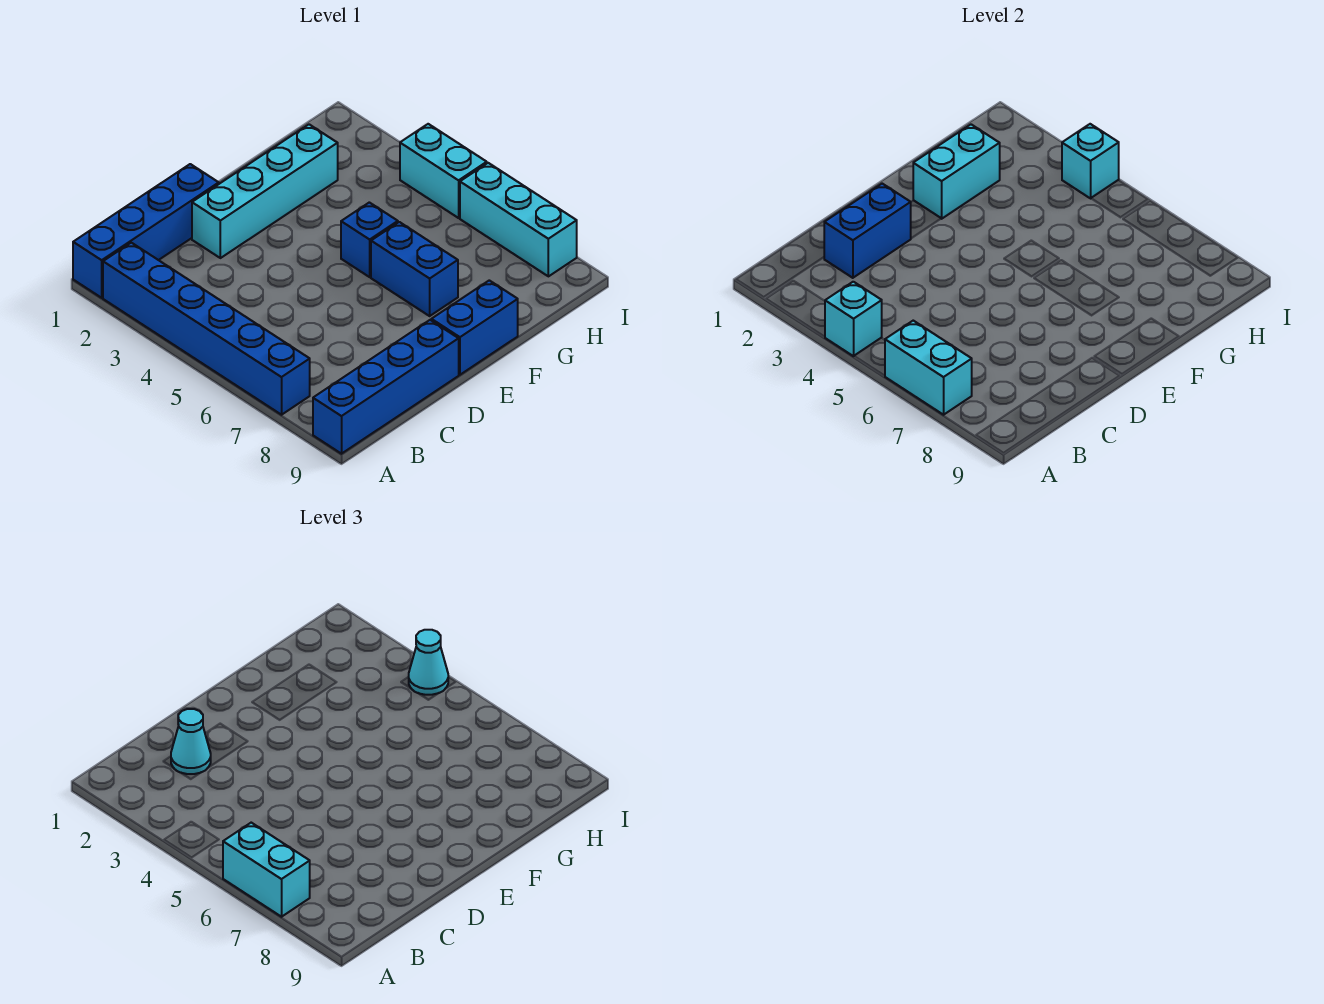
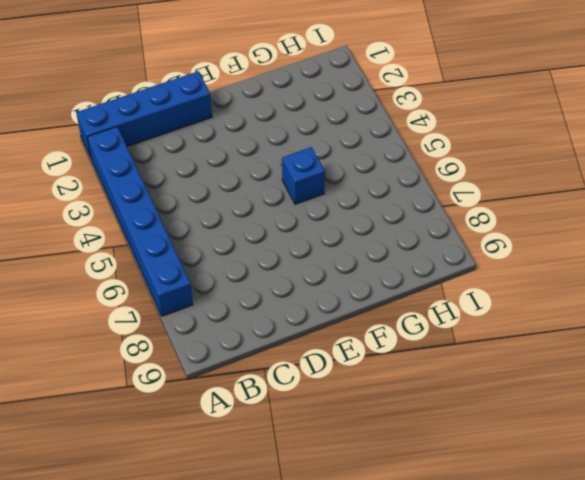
none -> blue brick A9:D9 level 1
none -> cyan brick D2:G2 level 1
none -> blue brick E9:F9 level 1

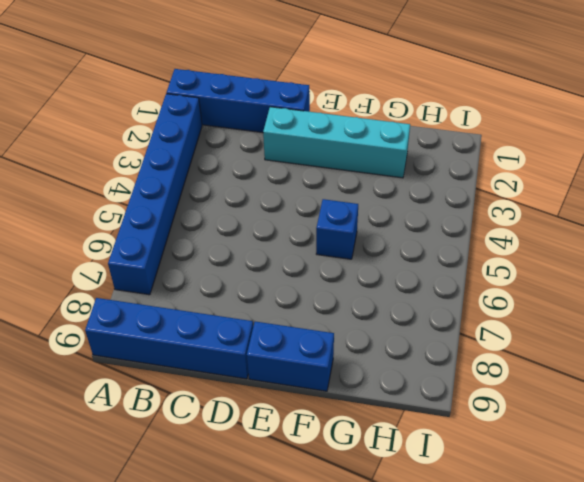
none -> blue brick F6:F7 level 1
none -> cyan brick I4:I5 level 1
none -> cyan brick I6:I8 level 1

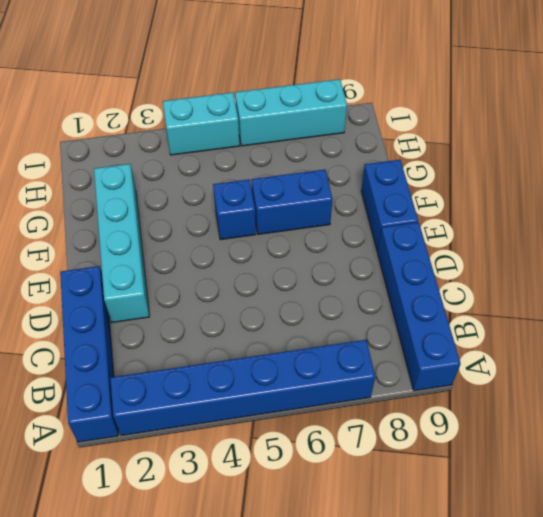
none -> cyan brick A4 level 2
none -> cyan brick A6:A7 level 2
none -> blue brick C2:D2 level 2

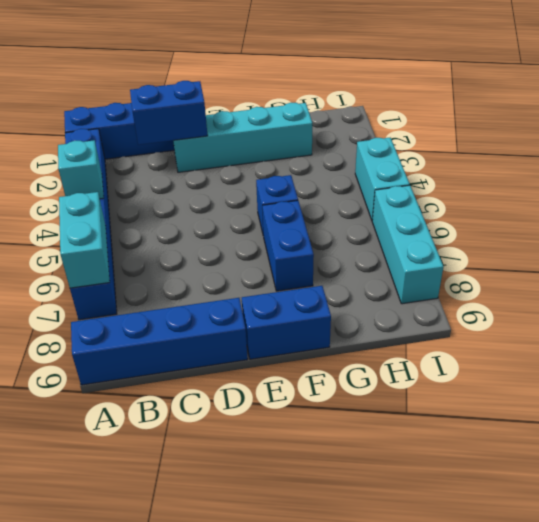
none -> cyan brick F2:G2 level 2
none -> cyan brick I4 level 2
none -> cyan brick A6:A7 level 3

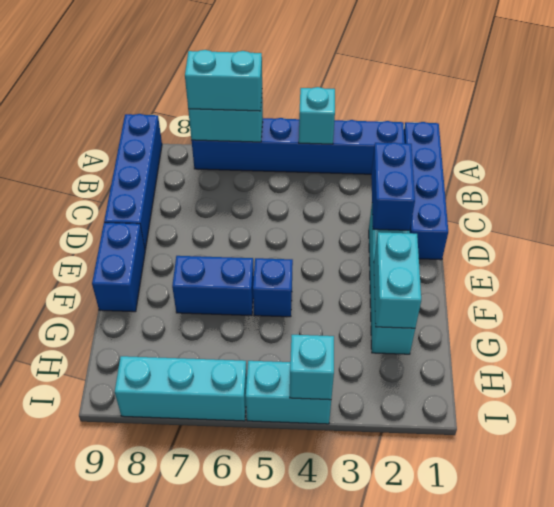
none -> cyan cone C2 level 3
none -> cyan cone I4 level 3

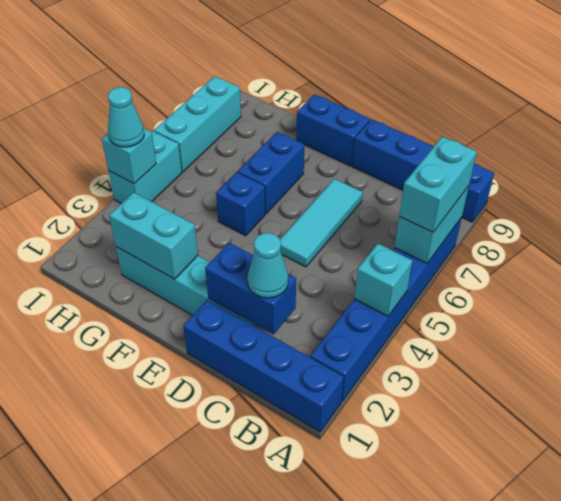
cyan tile D5:D7 level 1 -> none

